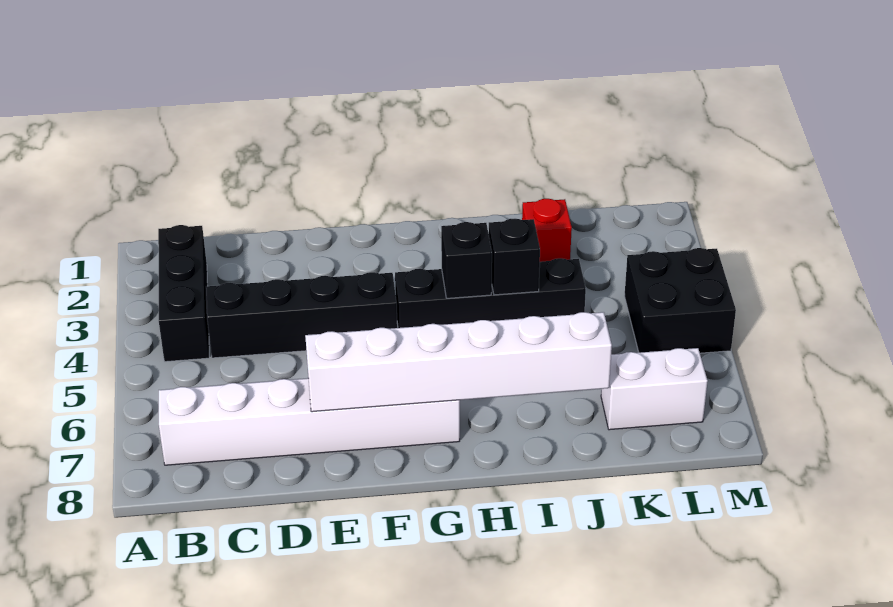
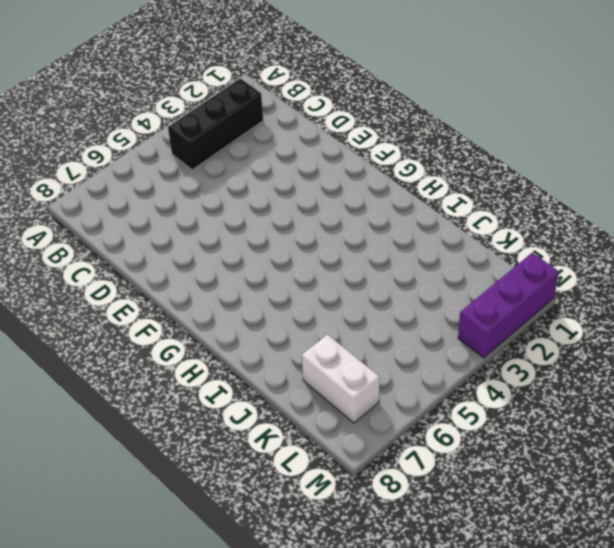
purple brick M1:M3 level 1 -> none
none -> white brick B7:G7 level 1
none -> black brick C4:F4 level 1

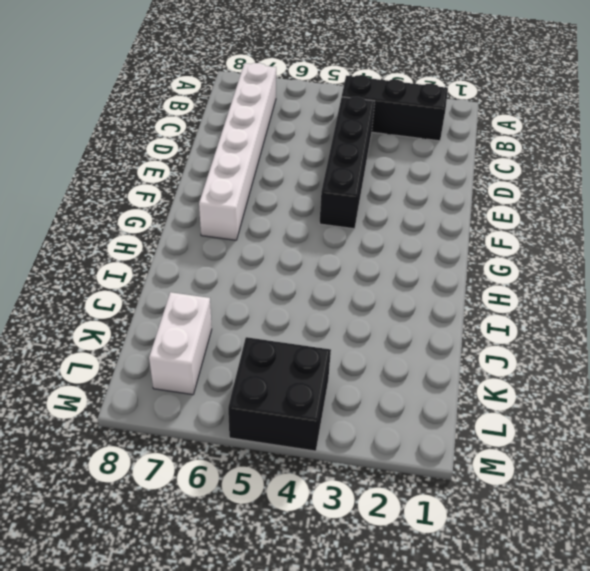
none -> black brick G4:J4 level 1
none -> red brick J2 level 1

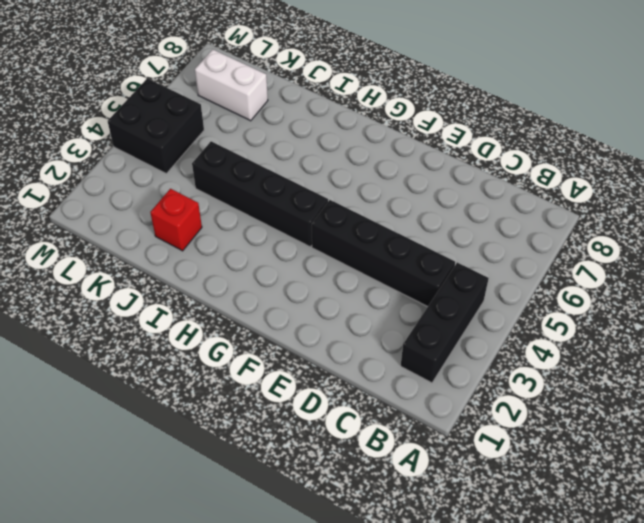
none -> white brick B7:G7 level 1
none -> white brick E7:J7 level 2

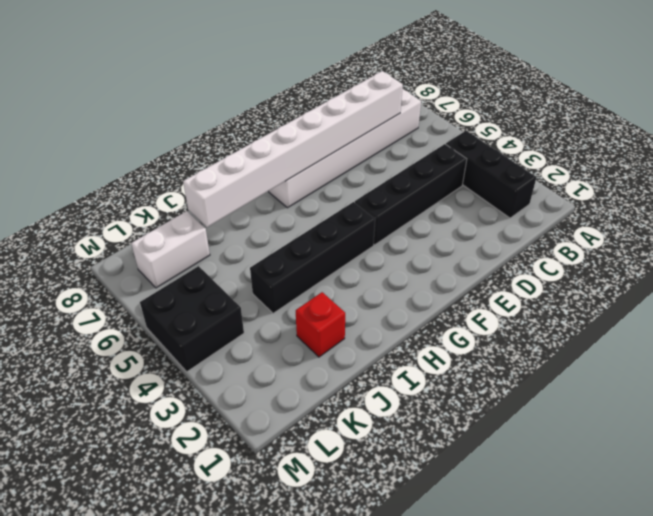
white brick C7:J7 level 2 -> white brick E7:J7 level 2
none -> black brick H4 level 2
none -> black brick I4 level 2

